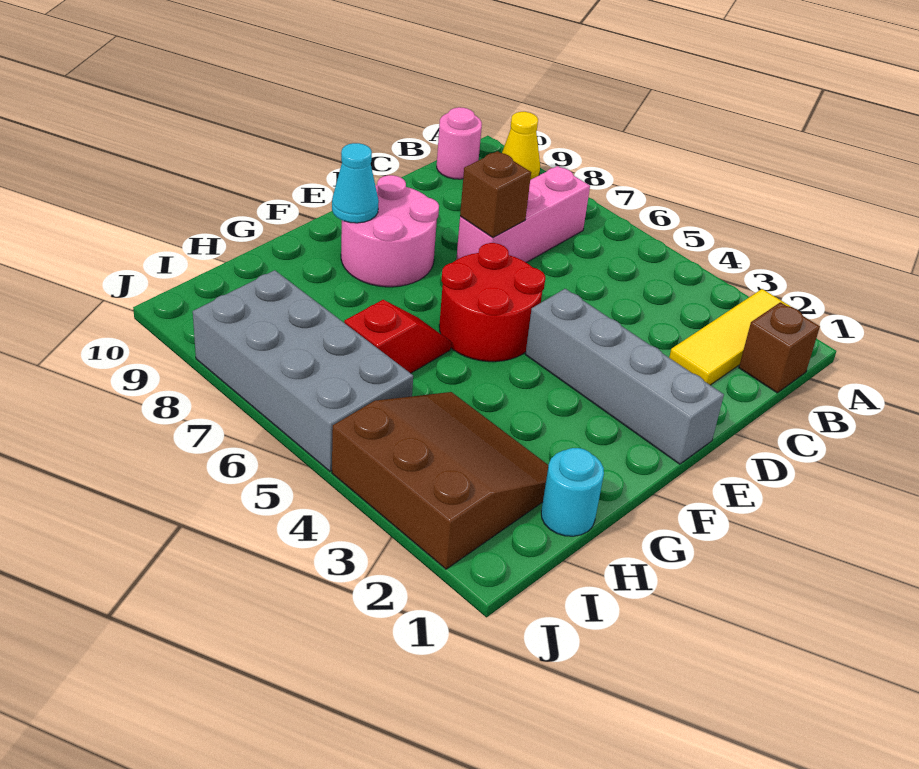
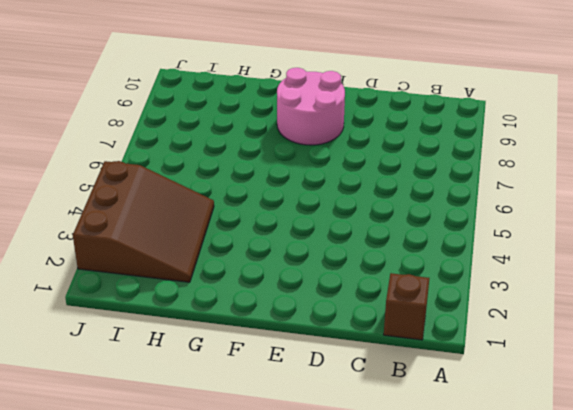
none -> yellow tile A2:C2 level 1
none -> yellow cone A9 level 1
none -> pink brick B7:D7 level 1

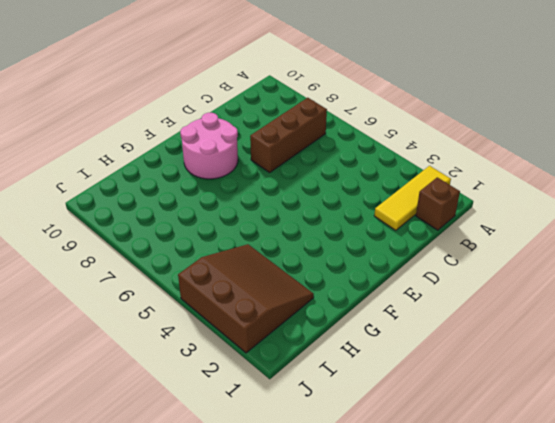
brown brick B7:D7 level 1 -> pink brick B7:D7 level 1
none -> yellow cone A9 level 1
none -> pink round brick B10 level 1
none -> grey brick E1:E4 level 1

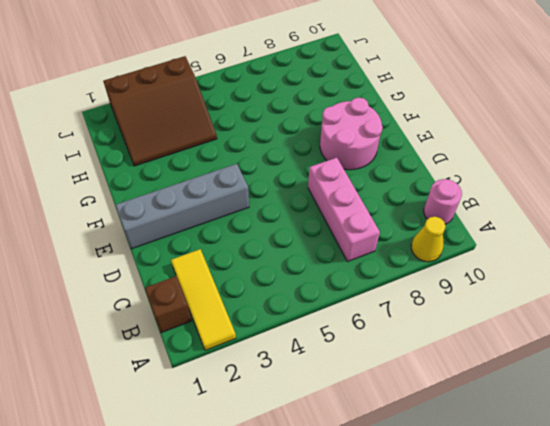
none -> red round brick E5:F6 level 1
none -> red slope G6:H6 level 1 top H
none -> cyan round brick H1 level 1

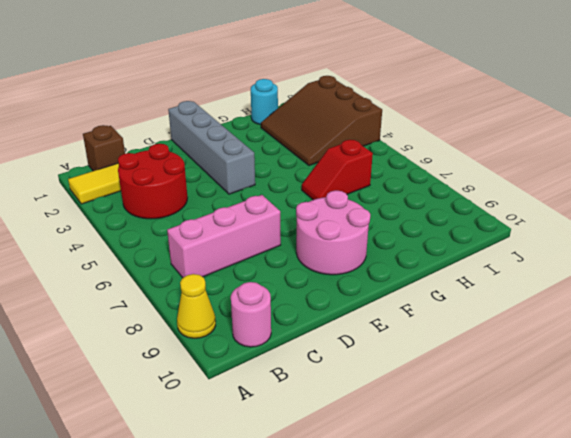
red round brick B3:C4 level 1 -> red round brick E5:F6 level 1
none -> grey brick I5:J8 level 1
none -> brown brick D7 level 2
none -> cyan cone F9 level 2

